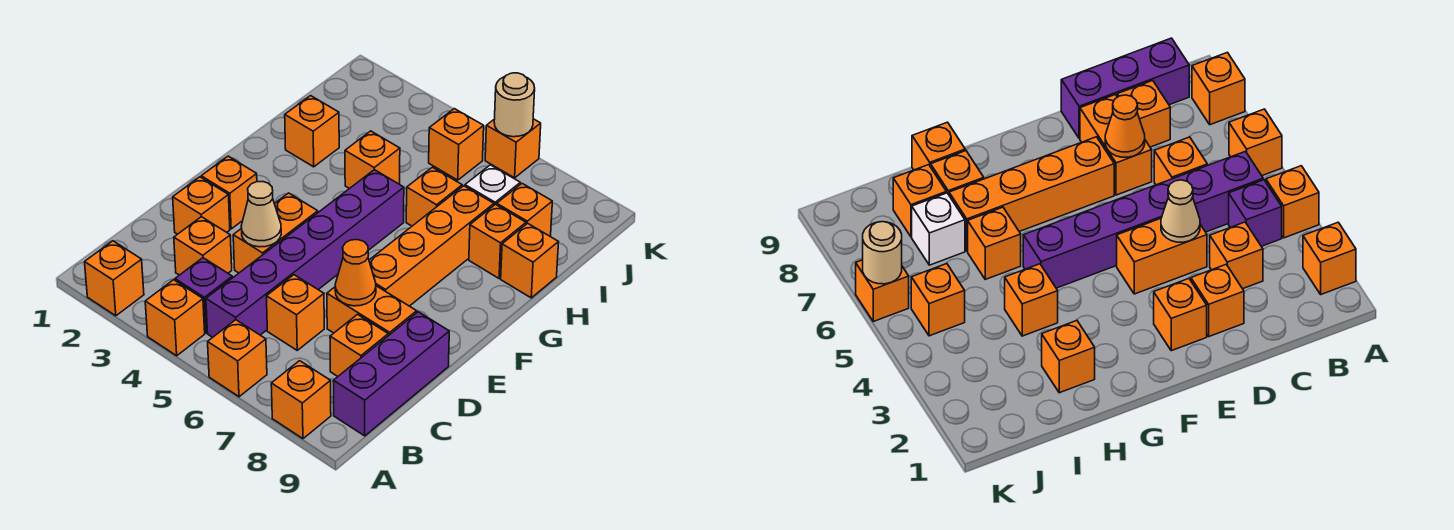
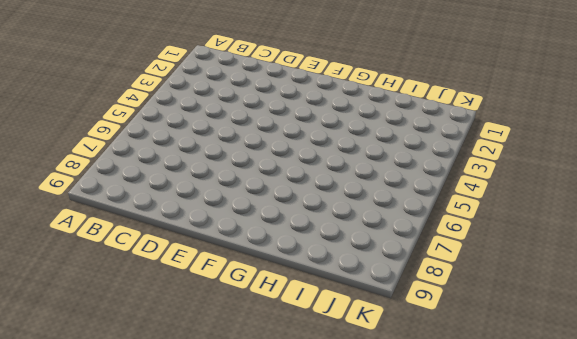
none -> orange brick A2 level 1
none -> orange brick A4 level 1
none -> orange brick A6 level 1

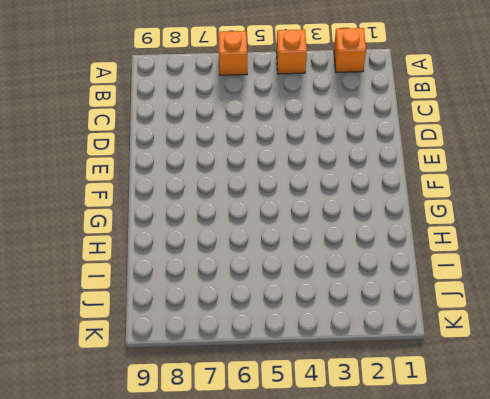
none -> orange brick A8 level 1
none -> purple brick B4 level 1
none -> purple brick B5:G5 level 1

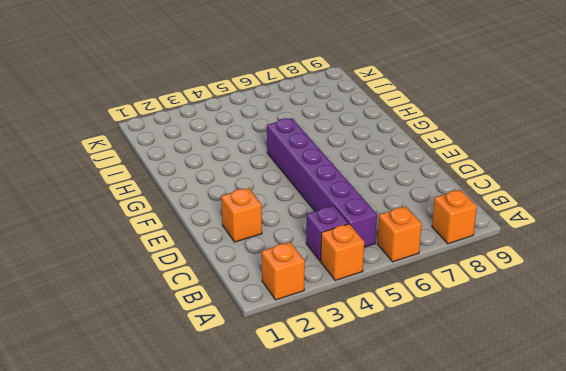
none -> purple brick B9:D9 level 1
none -> orange brick C3 level 1
none -> orange brick C6 level 1

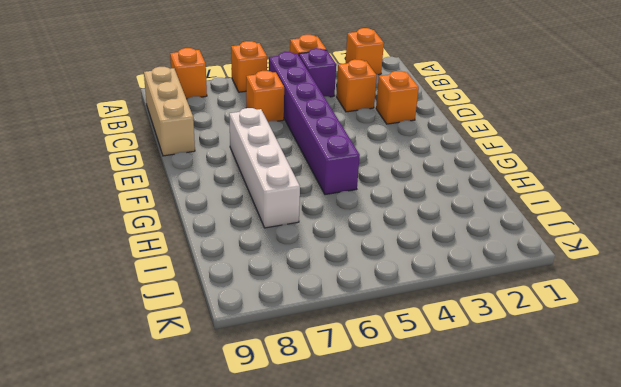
tan brick B9:D9 level 1 -> purple brick B9:D9 level 1
white brick E7:H7 level 1 -> orange brick E7:H7 level 1
none -> orange brick C8 level 1
none -> orange brick D4:E4 level 1
none -> orange brick D7:D8 level 1

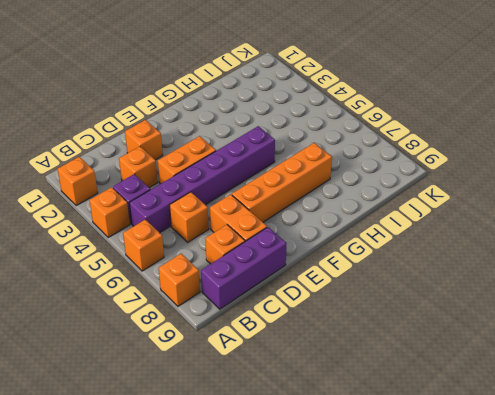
none -> orange brick E2 level 1
none -> orange brick H2 level 1
none -> orange brick H4 level 1

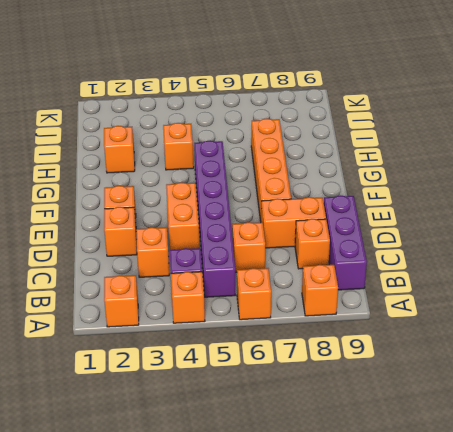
none -> orange brick H6 level 1
none -> orange brick H8 level 1
none -> orange brick H9 level 1

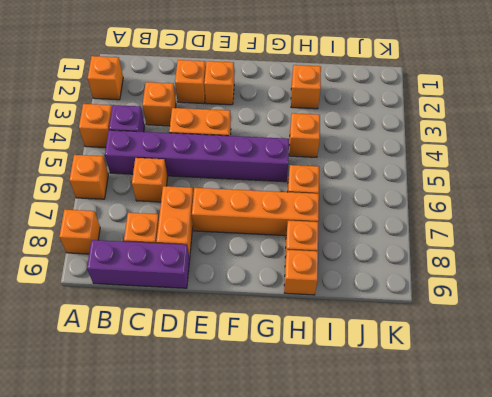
none -> white brick I7 level 1
none -> orange brick I8 level 1
none -> orange brick J5 level 1

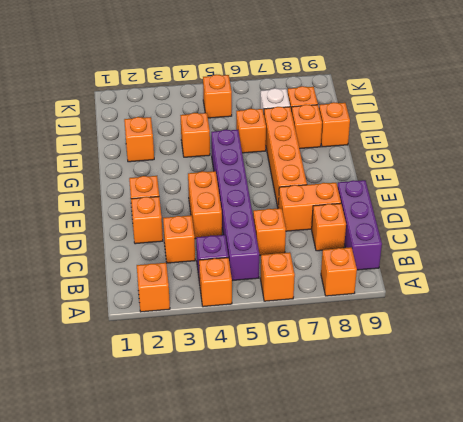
none -> orange brick K6 level 1
none -> tan cone D4 level 2
none -> orange cone D7 level 2

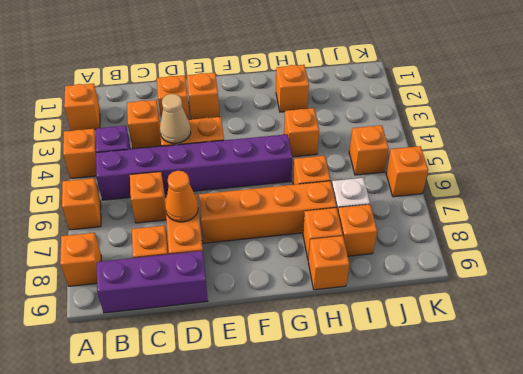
none -> tan round brick K6 level 2

